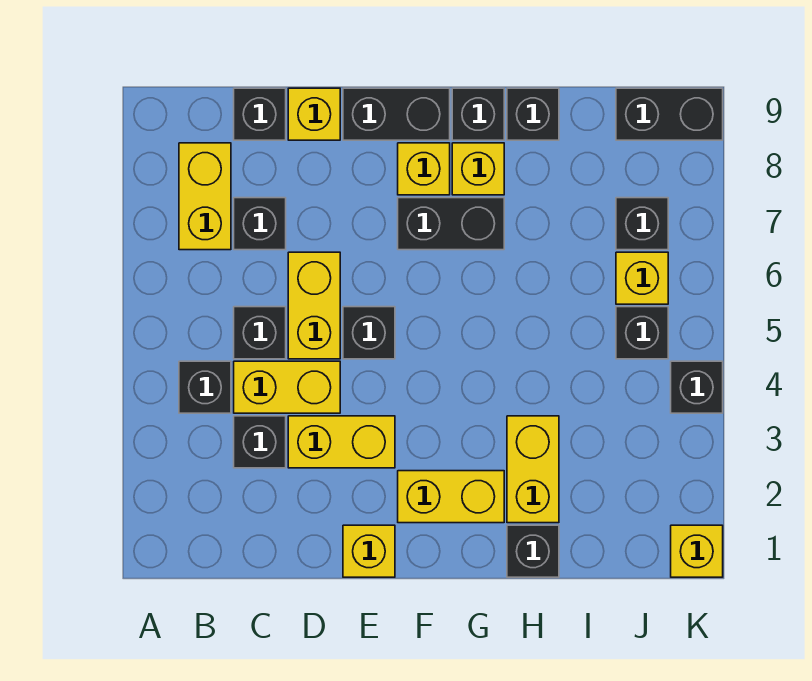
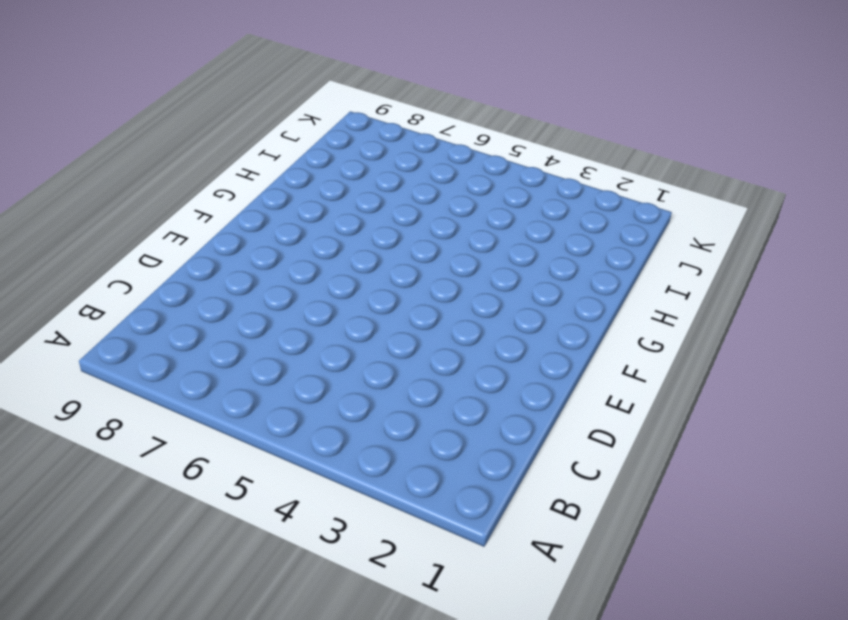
none -> black brick B4 level 1
none -> yellow brick B7:B8 level 1
none -> black brick C3 level 1

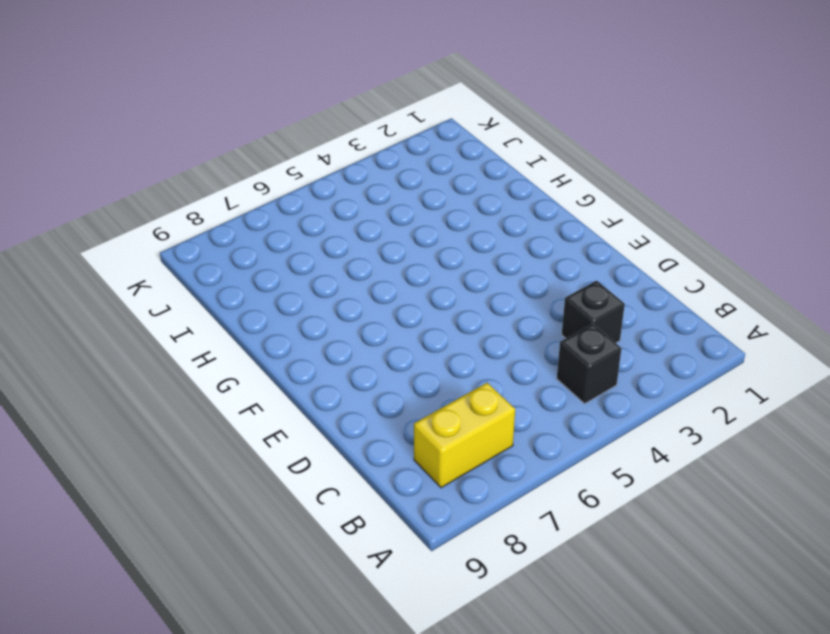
none -> yellow brick C4:D4 level 1
none -> black brick C5 level 1
none -> black brick C7 level 1

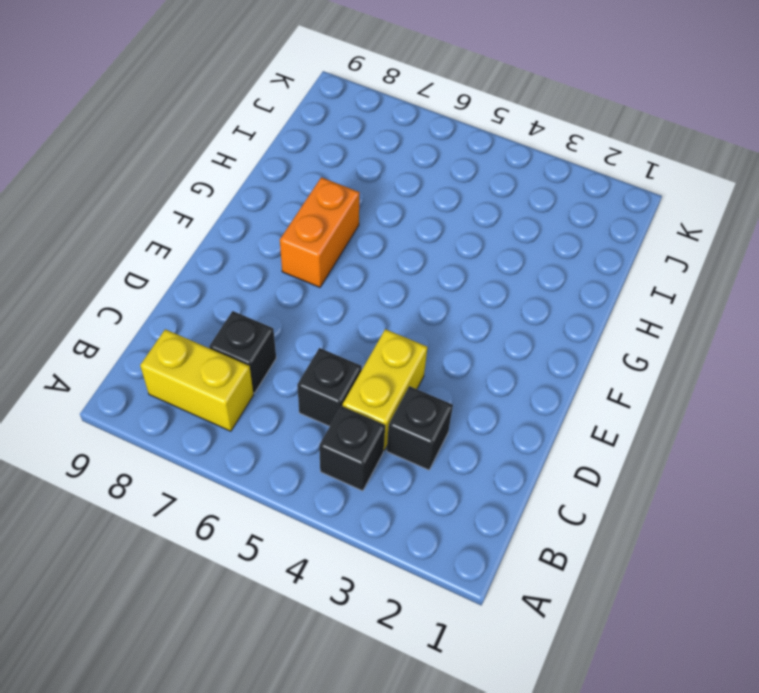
orange brick F7:G7 level 1 -> black brick F7:G7 level 1
none -> black brick C9 level 1
none -> yellow brick D3:E3 level 1
none -> yellow brick D5:D6 level 1

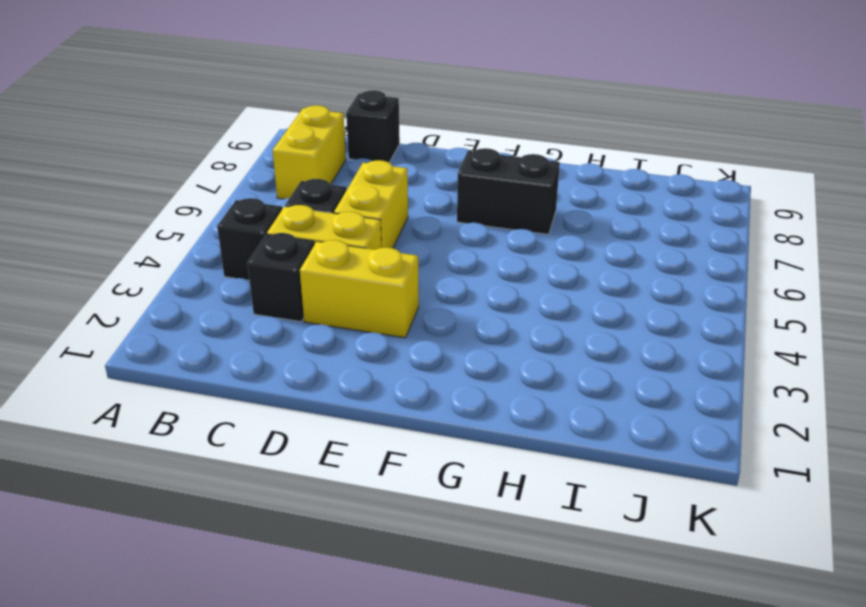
none -> black brick C7 level 1
none -> yellow brick D9 level 1
none -> yellow brick E1 level 1

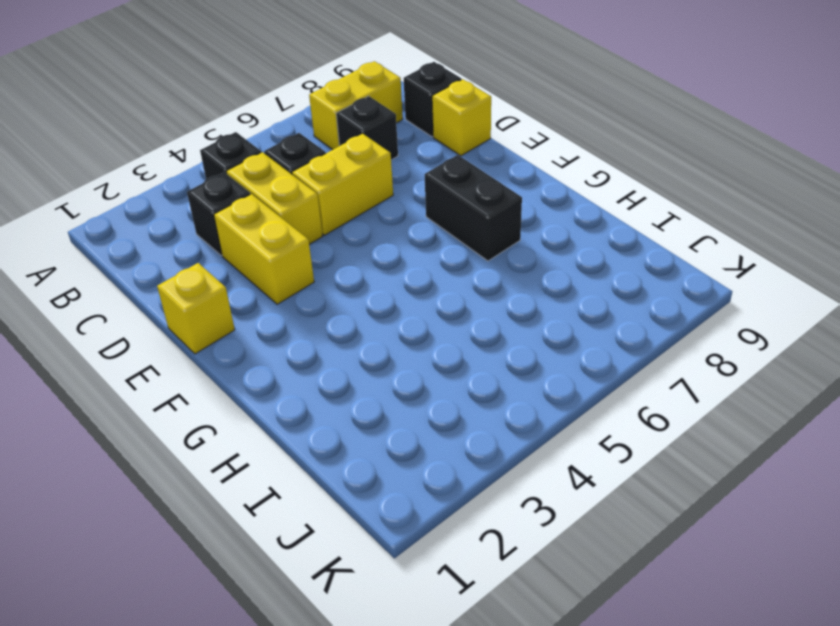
none -> black brick E5 level 1
none -> black brick E9:F9 level 1
none -> yellow brick F2:G2 level 1

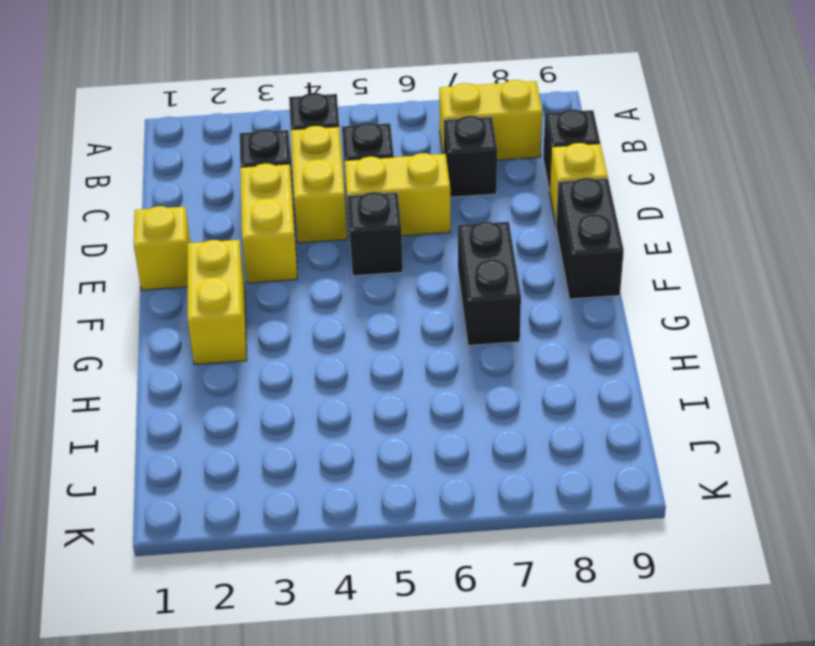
none -> yellow brick F8 level 1
none -> yellow brick G8 level 1
none -> black brick G9 level 1

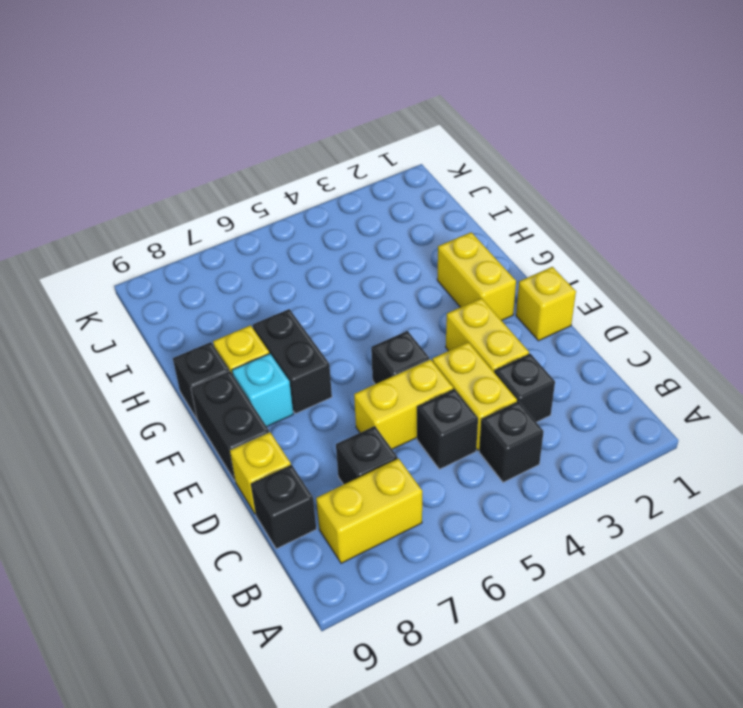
cyan brick F8 level 1 -> yellow brick F8 level 1
none -> black brick H1 level 1
none -> yellow brick H2:H3 level 1
none -> black brick H9 level 1

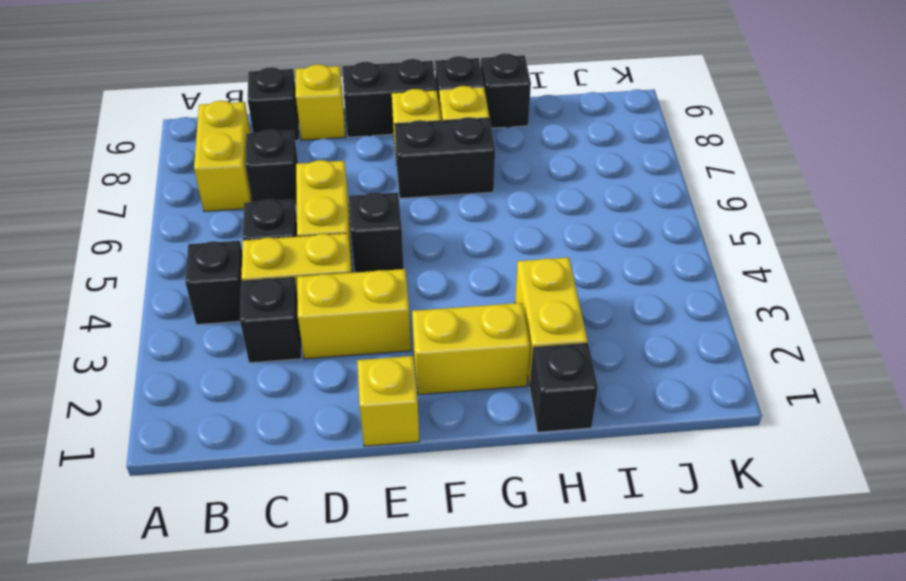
none -> black brick J5 level 1
none -> yellow brick J6 level 1
none -> black brick J7 level 1

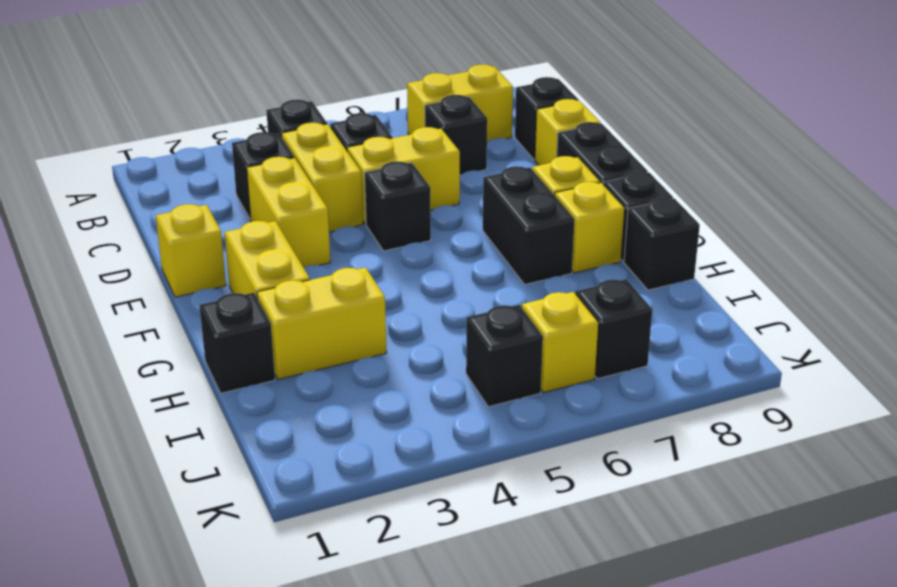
none -> black brick J9:K9 level 1
none -> yellow brick K1 level 1
none -> black brick K4 level 1

